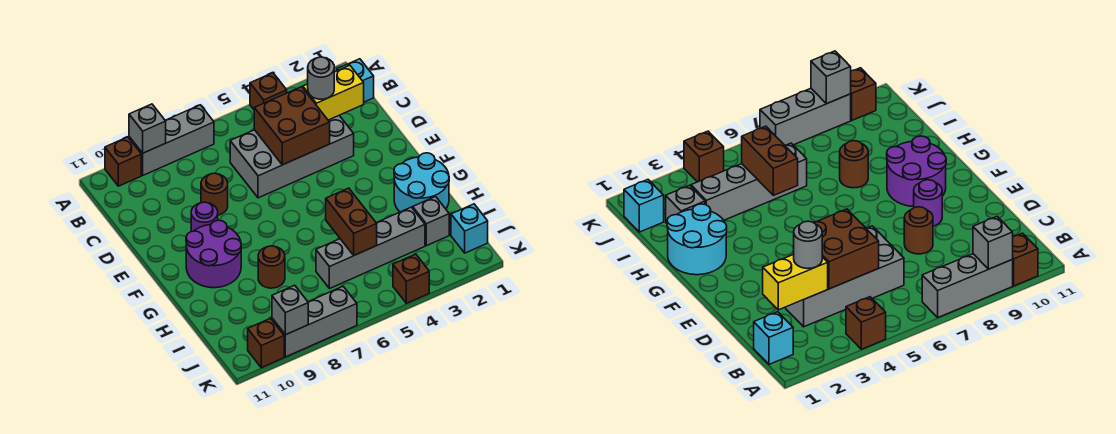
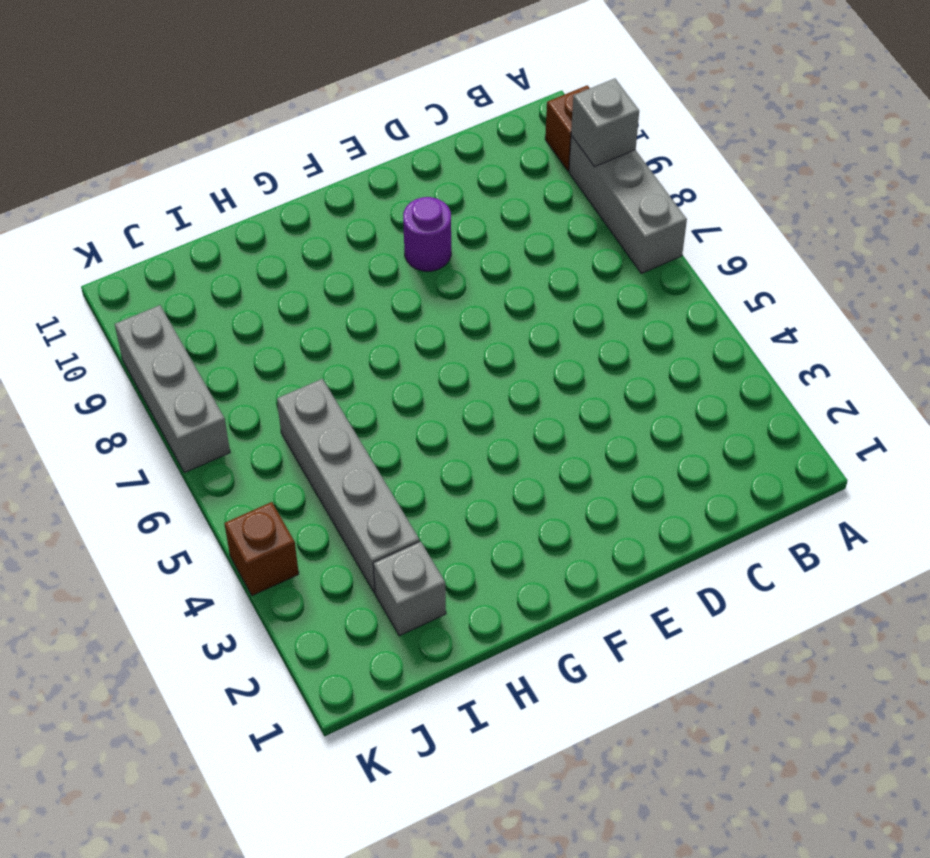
none -> brown brick A4 level 1
none -> cyan brick B1 level 1
none -> grey brick C3:D6 level 1

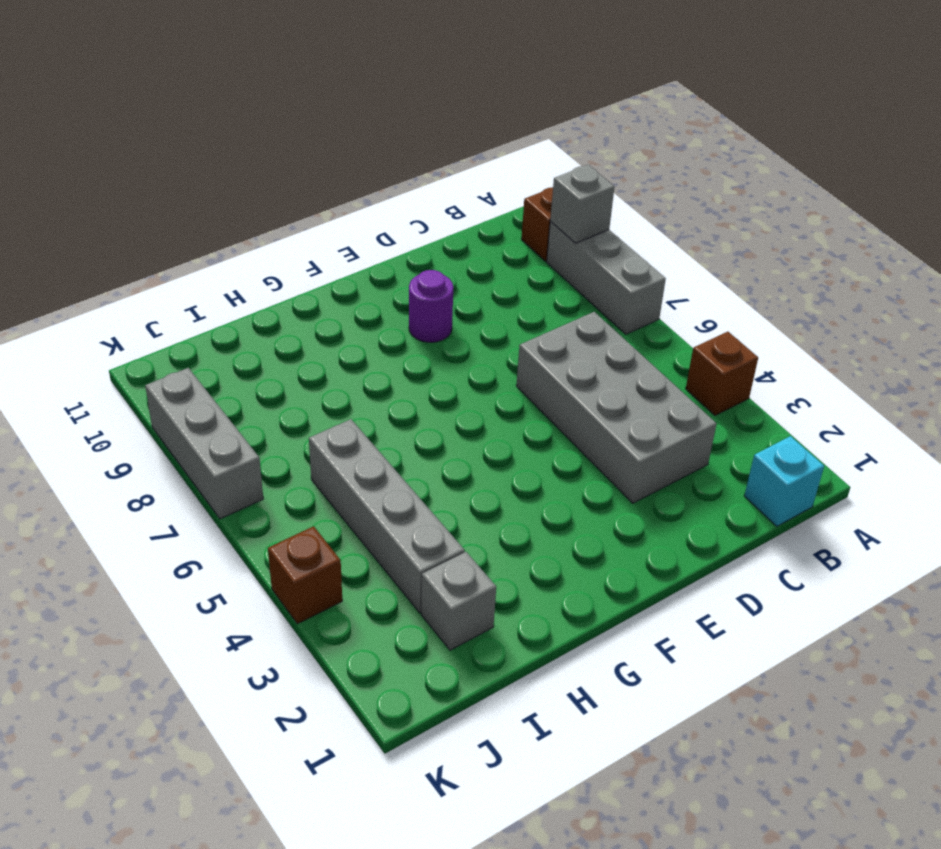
none -> brown round brick D8 level 1
none -> purple round brick F9:G10 level 1
none -> cyan round brick G1:H2 level 1

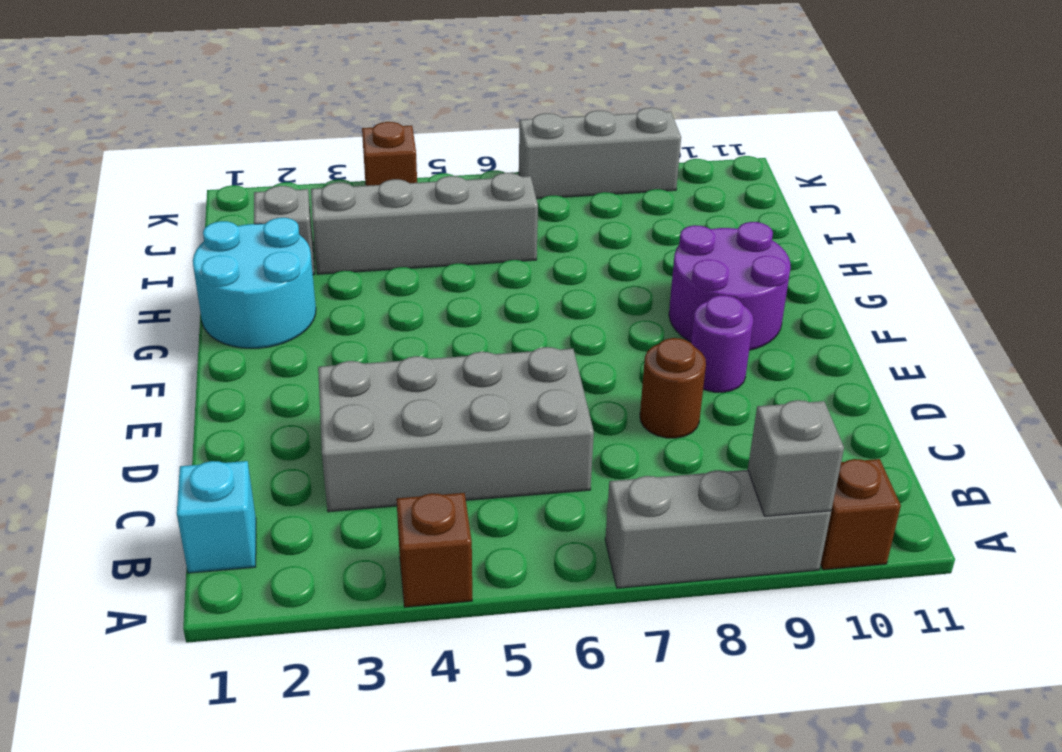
none -> brown round brick H8 level 1
none -> cyan brick J1 level 1
none -> brown brick K10 level 1

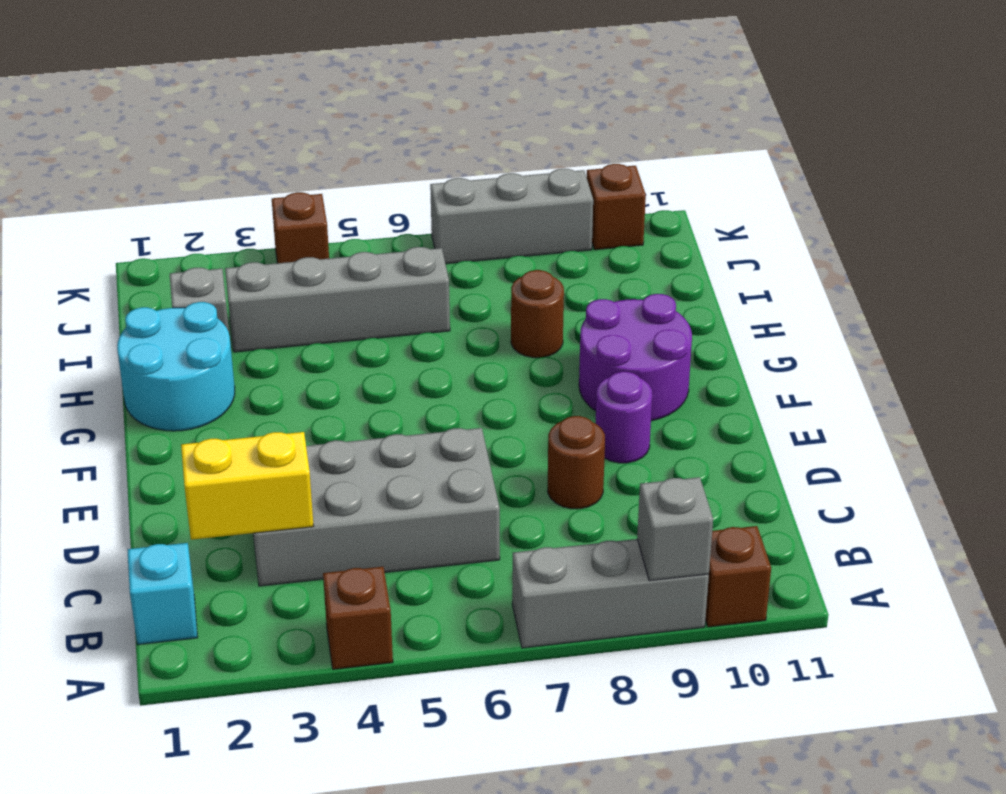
none -> cyan brick J1 level 1
none -> brown brick C4:D5 level 2
none -> brown brick H5:I5 level 2

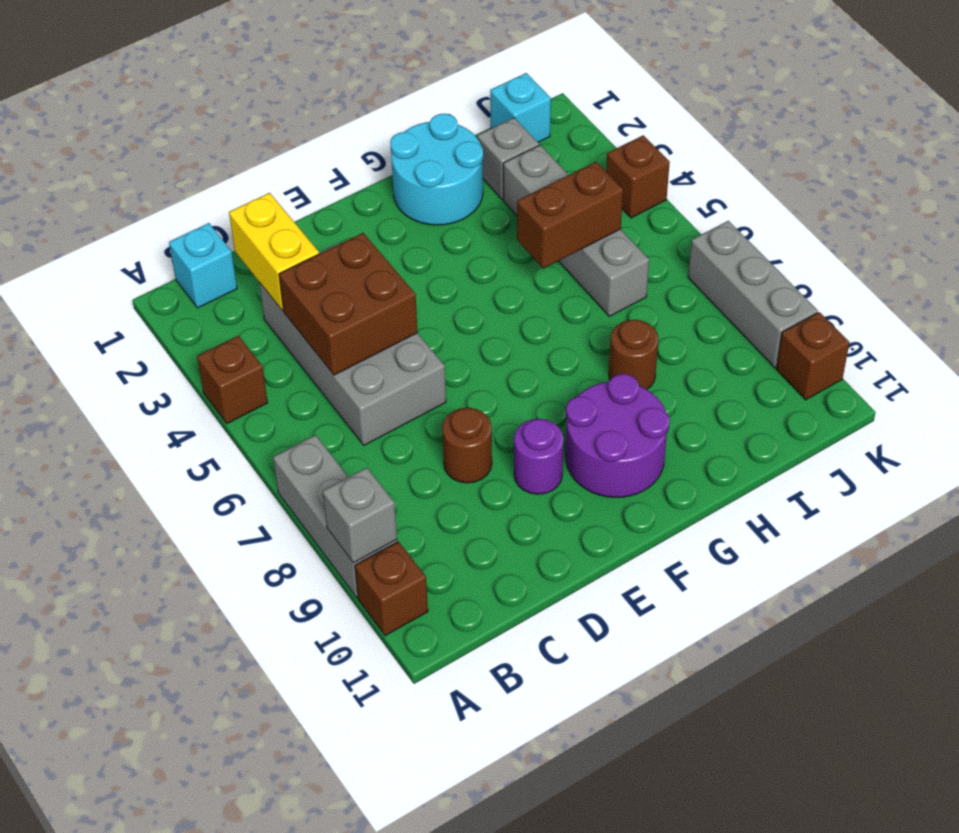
none -> grey brick K9 level 2
none -> grey round brick C3 level 3

